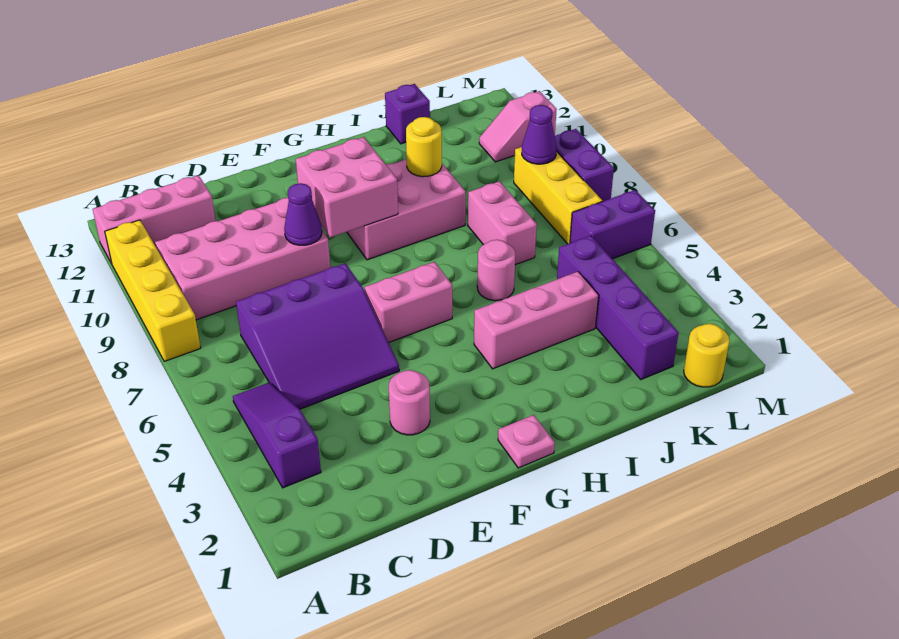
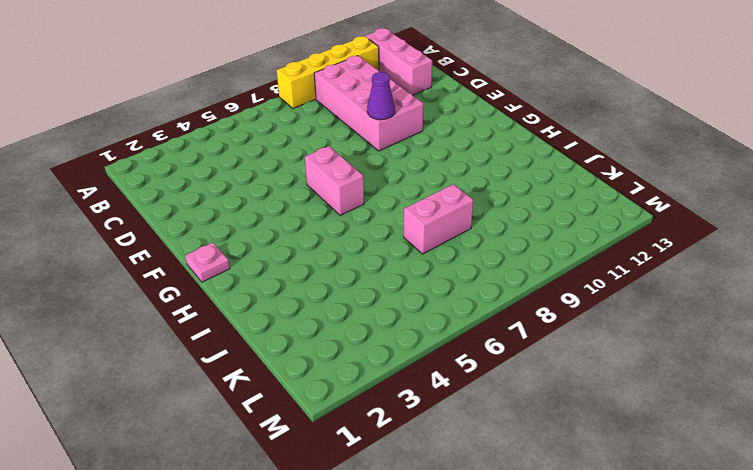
none -> purple slope B3:B5 level 1 top 3
none -> purple slope C5:E7 level 1 top 7
none -> pink round brick E3 level 1

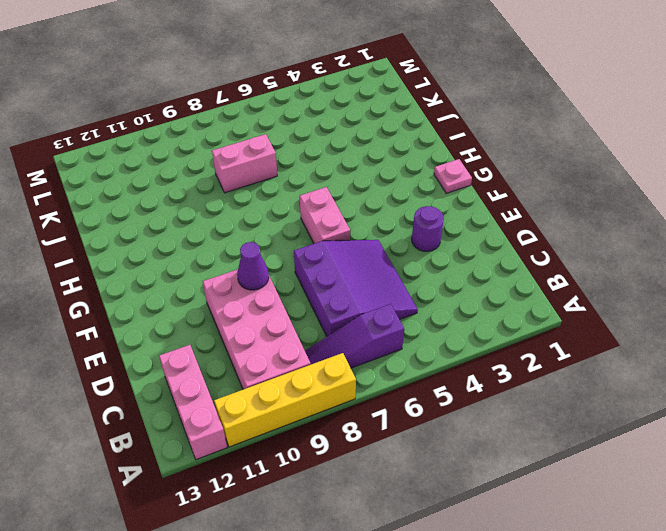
purple slope B6:B8 level 1 top 6 -> purple slope B3:B5 level 1 top 3
purple round brick E3 level 1 -> pink round brick E3 level 1
none -> pink brick G9:I10 level 1
none -> pink brick H4:J4 level 1
none -> pink round brick I6 level 1

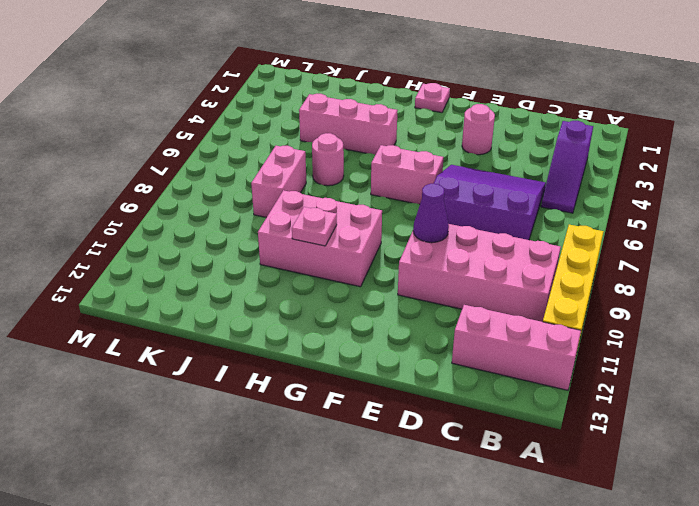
pink plate H10 level 2 -> none
none -> purple brick J13 level 1
none -> purple brick K2:K5 level 1
none -> yellow round brick L1 level 1

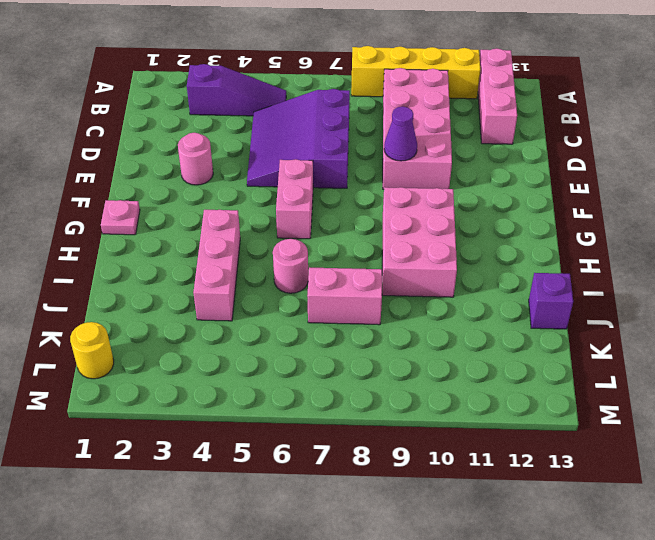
none -> purple brick K2:K5 level 1
none -> purple brick L6:M6 level 1
none -> yellow brick L7:L9 level 1

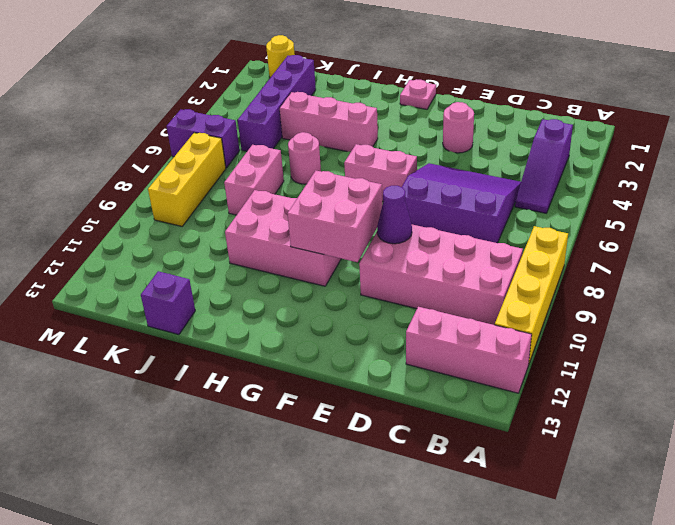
none -> pink slope L11:M11 level 1 top M
none -> purple brick M8:M9 level 1
none -> yellow round brick I10 level 2

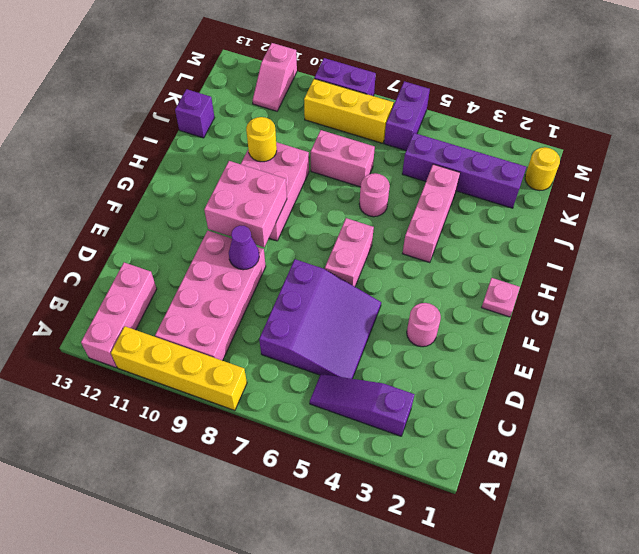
none -> purple cone L9 level 2

